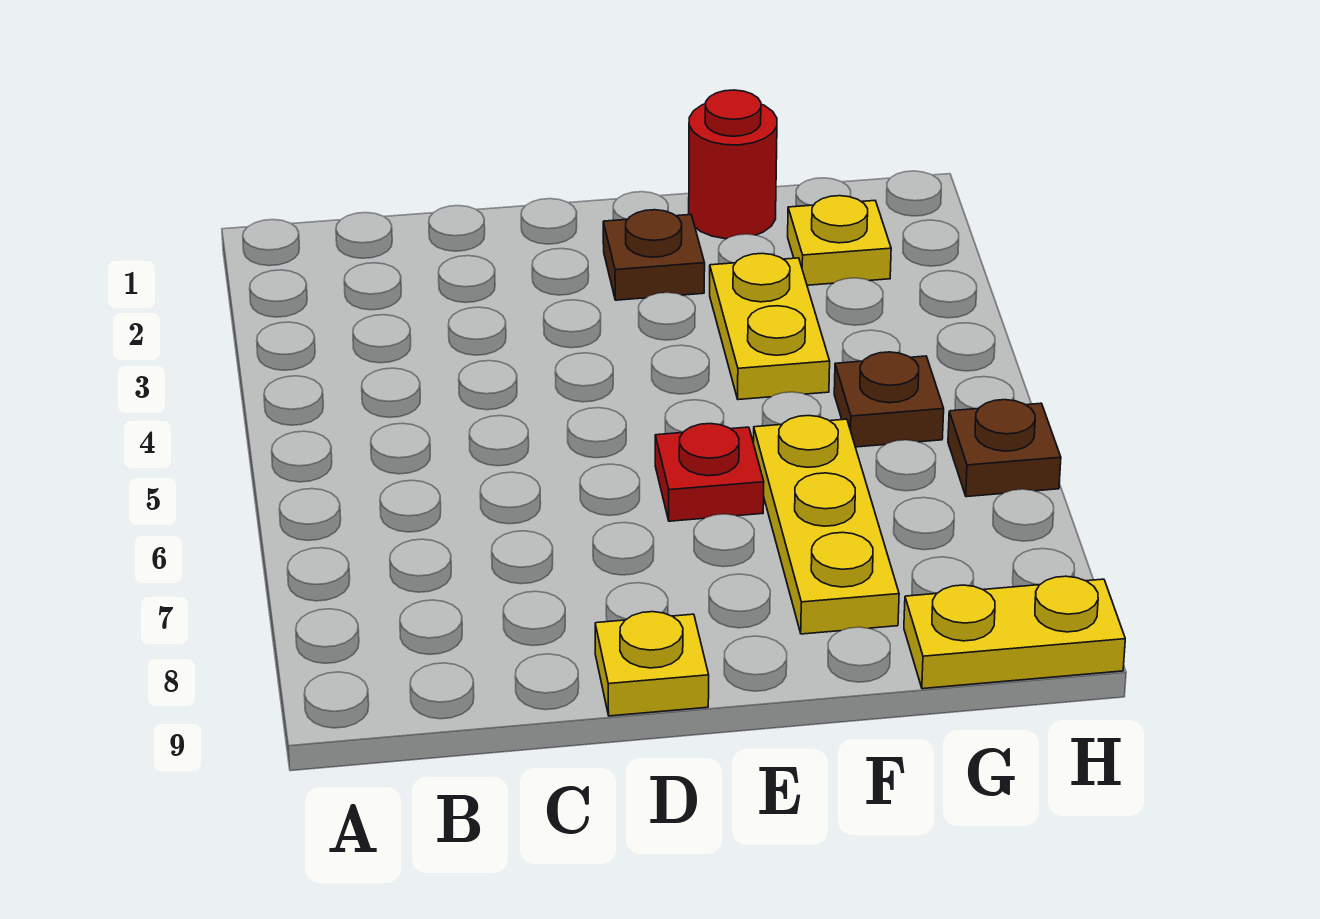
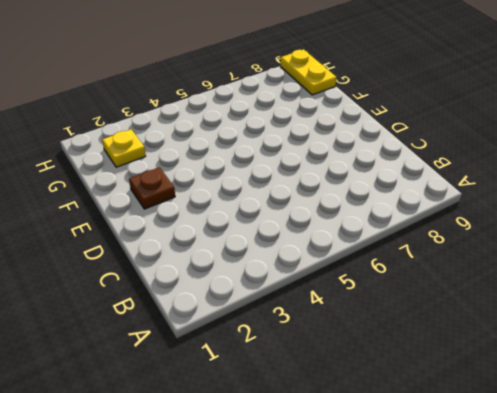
none -> yellow plate D9 level 1
none -> red plate E6 level 1

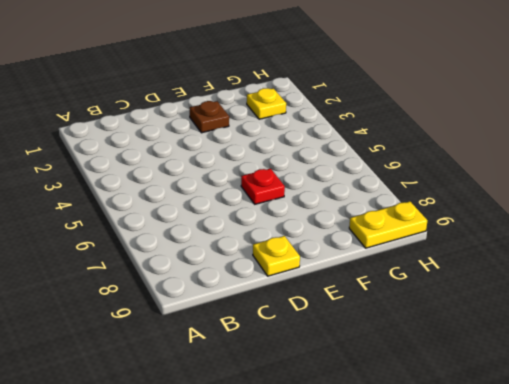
none -> red round brick F1 level 1
none -> yellow plate F3:F4 level 1

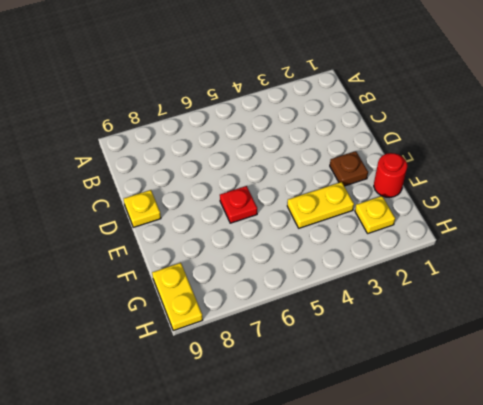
none -> yellow plate F6:F8 level 1
none -> brown plate G5 level 1

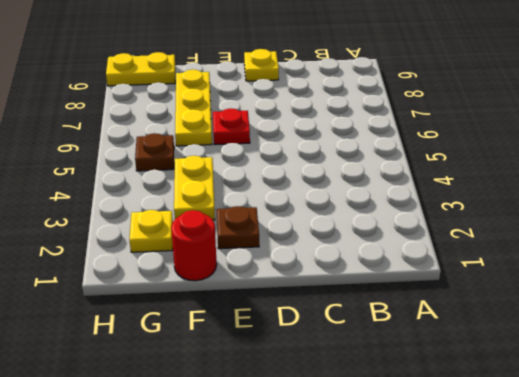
none -> brown plate H6 level 1

